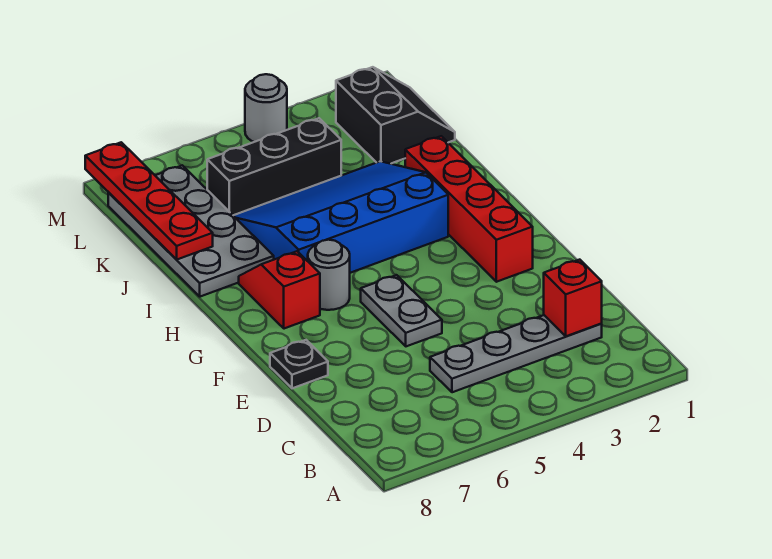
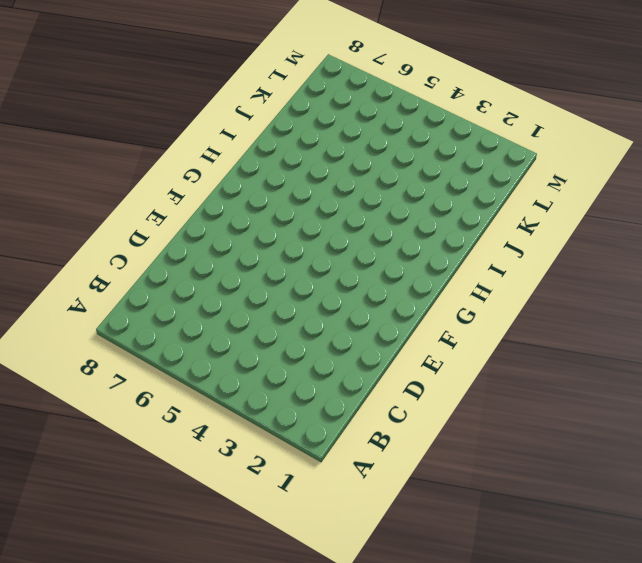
none -> grey plate C2:C5 level 1
none -> grey plate E5:F5 level 1
none -> black plate E8 level 1

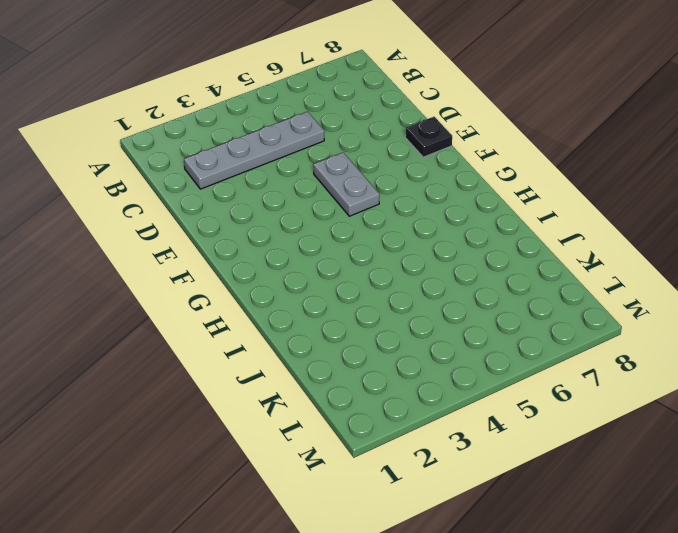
none -> red brick F2:I2 level 1
none -> grey round brick G6 level 1
none -> red slope G7:H7 level 1 top G

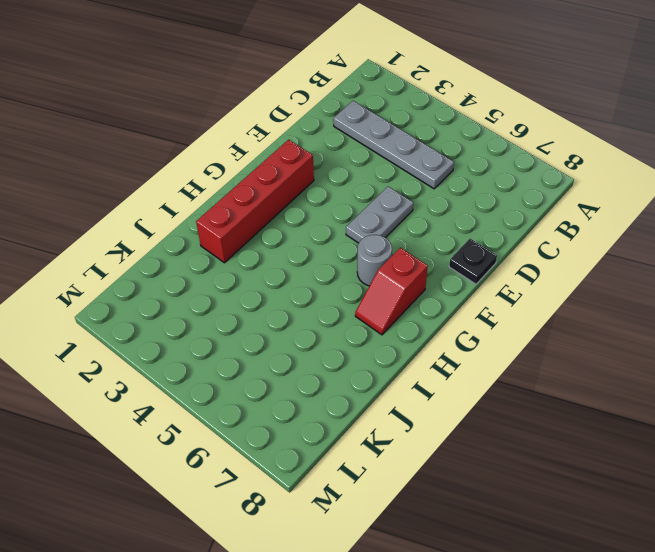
none -> blue slope H3:J6 level 1 top H
none -> grey plate I7:L8 level 1
none -> black slope K1:L2 level 1 top 2

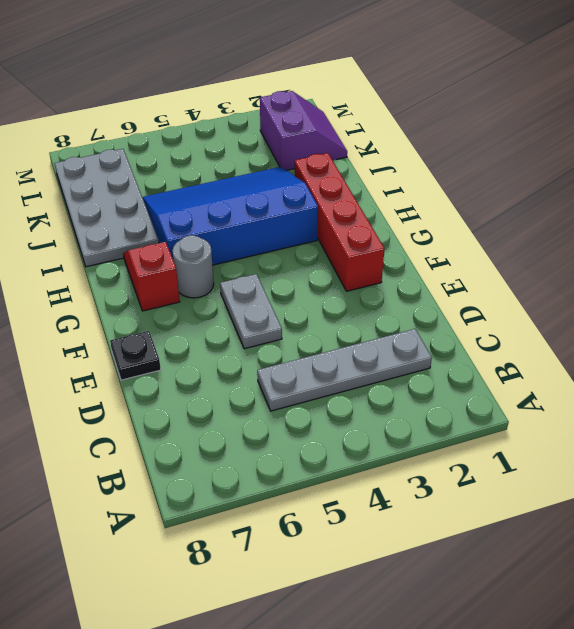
purple slope K1:L2 level 1 top 2 -> black slope K1:L2 level 1 top 2
none -> black brick K4:K6 level 1
none -> grey round brick M4 level 1
none -> red brick C2 level 2

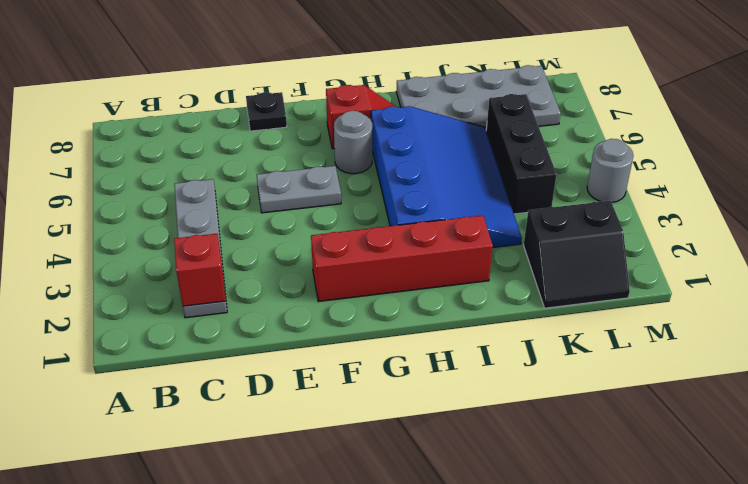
none -> red plate J8:M8 level 2

